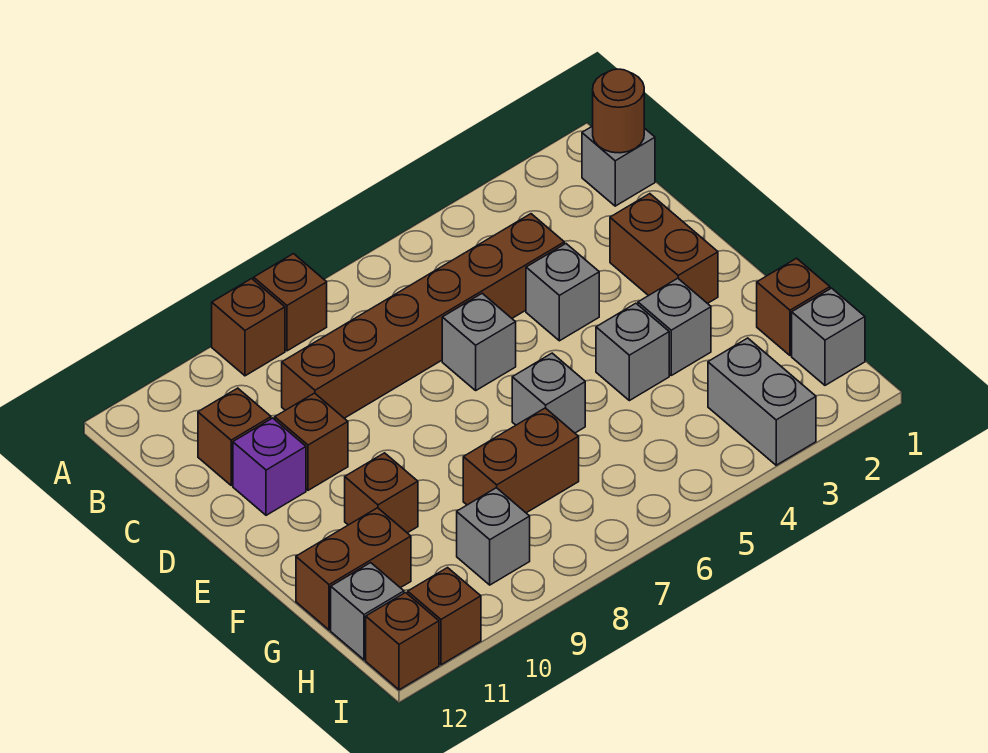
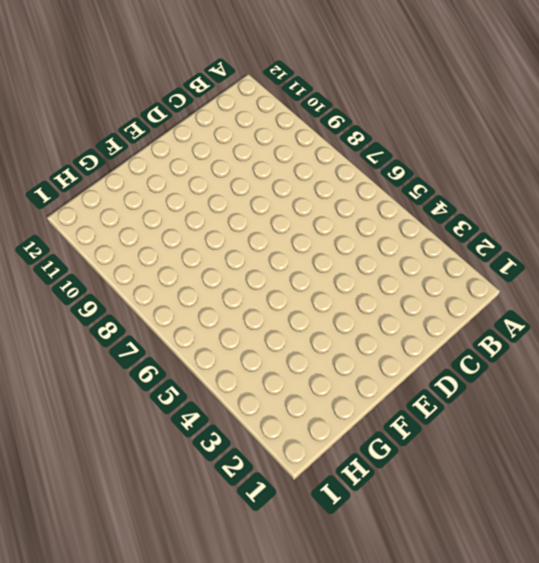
none -> brown brick A8 level 1
none -> brown brick A9 level 1
none -> grey brick B1 level 1

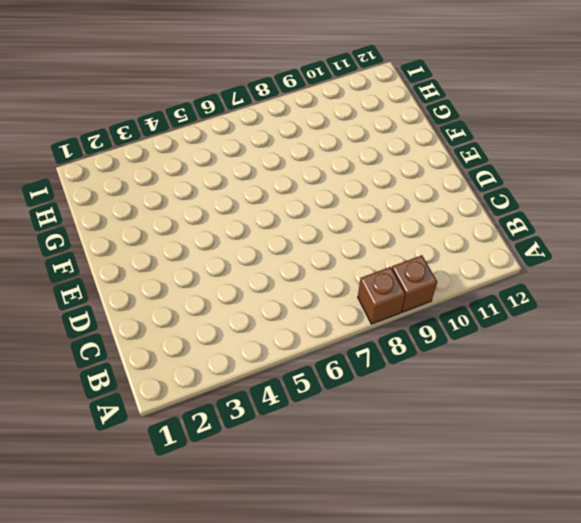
none -> grey brick B1 level 1
none -> brown brick C4:C9 level 1
none -> brown brick C11 level 1

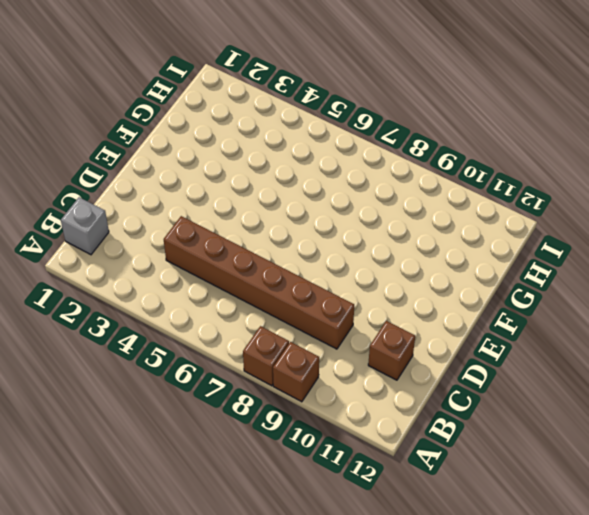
none -> brown brick D2:E2 level 1
none -> grey brick D4 level 1
none -> grey brick D6 level 1

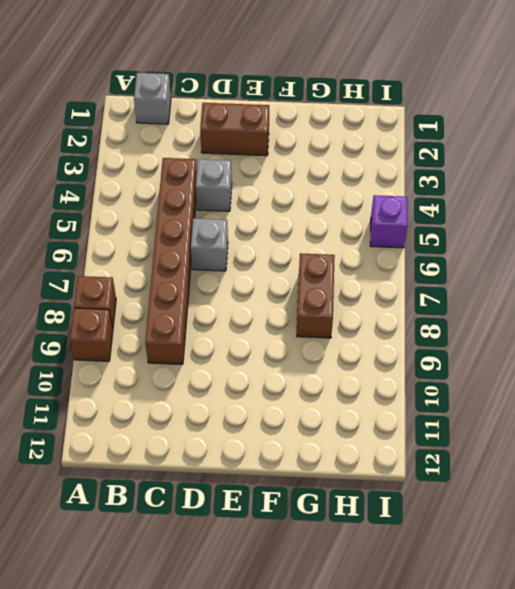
purple brick I5 level 1 -> purple brick D11 level 1
none -> brown brick C11 level 1
none -> brown brick D10 level 1
none -> grey brick F3 level 1

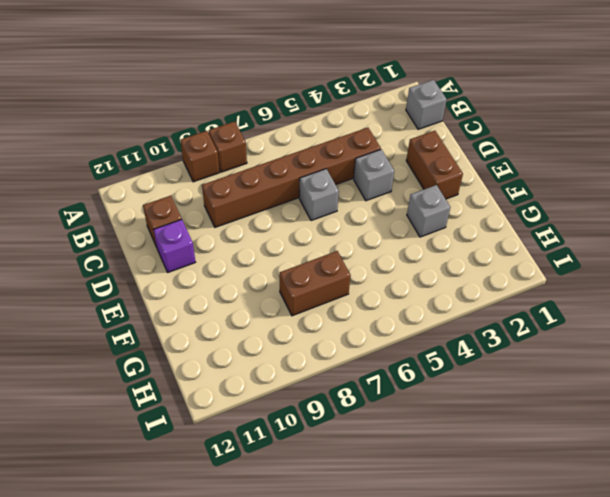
none -> brown brick D10 level 1
none -> grey brick F4 level 1
none -> grey brick F6 level 1

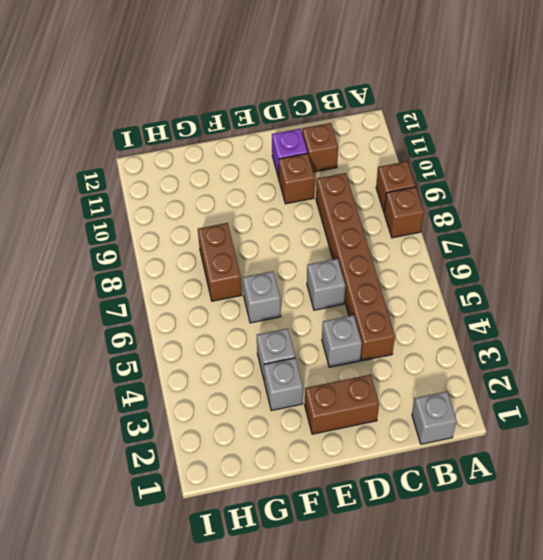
none -> brown brick F10 level 1
none -> brown brick G1 level 1
none -> brown brick G11:G12 level 1

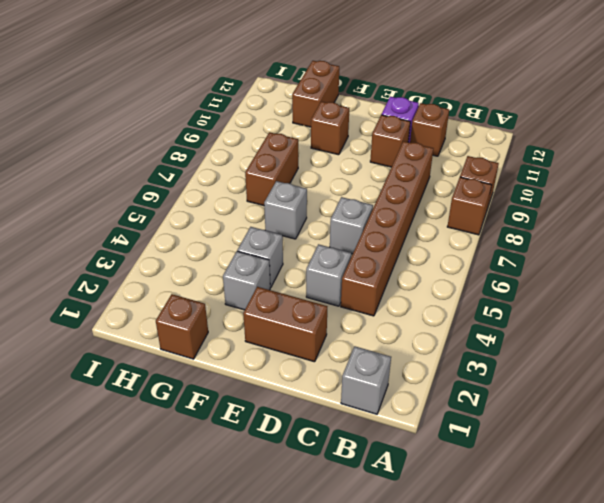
none -> grey brick H1 level 1
none -> grey brick H3:I3 level 1
none -> grey brick H9 level 1

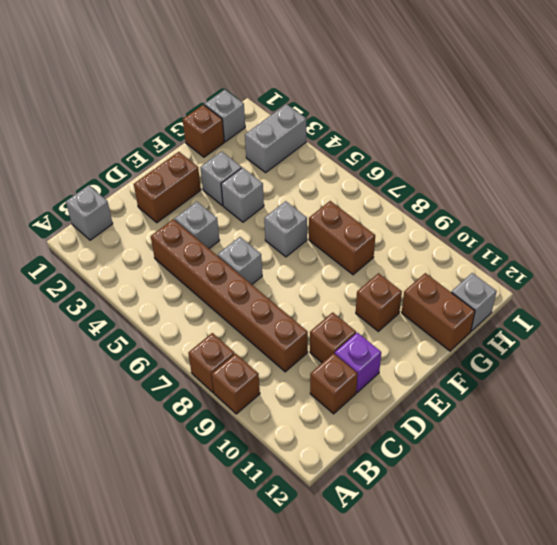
none -> grey brick H9 level 1
none -> brown brick I11 level 1
none -> brown brick I12 level 1

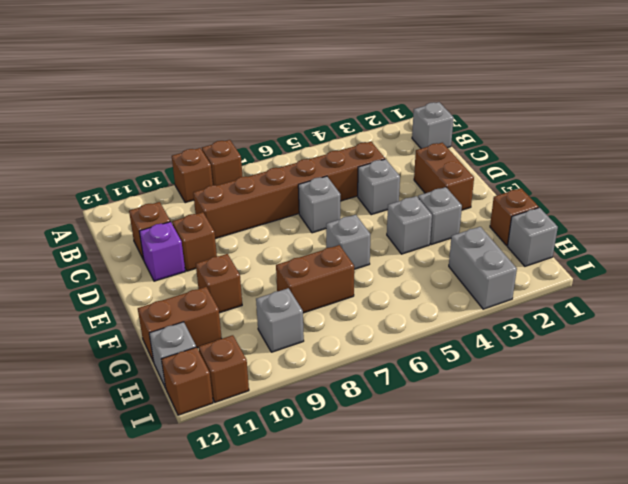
none -> brown round brick B1 level 2

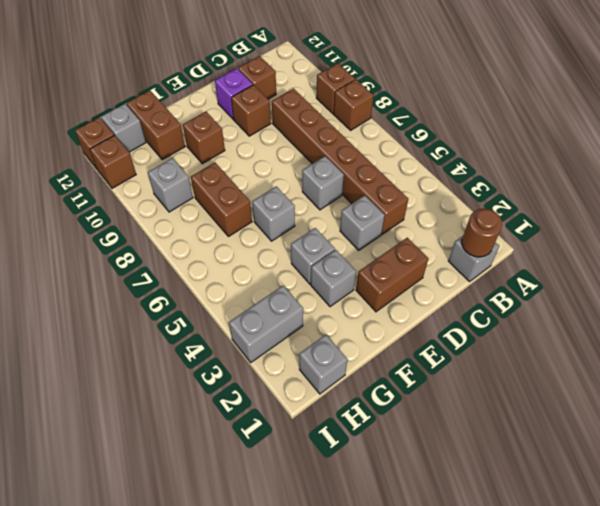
none -> brown brick G1 level 1

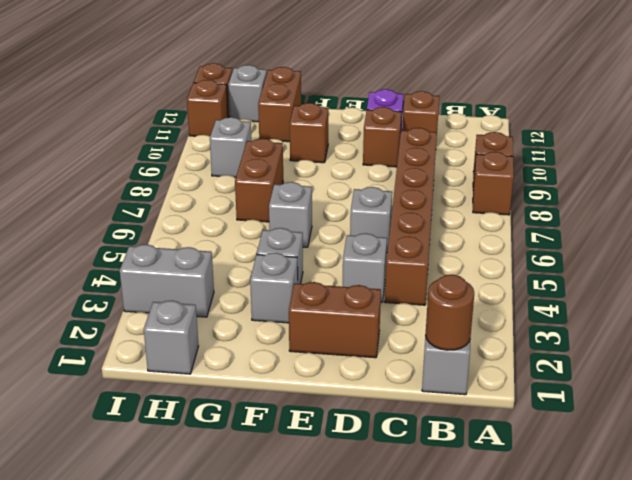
none -> brown brick G1 level 1

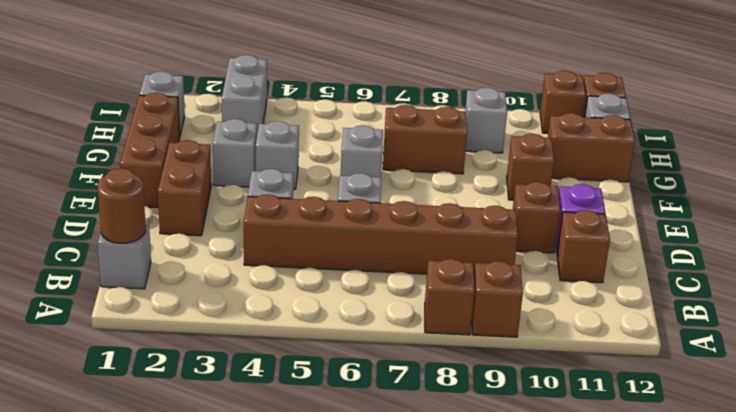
brown brick E1:G1 level 1 -> brown brick G1 level 1

